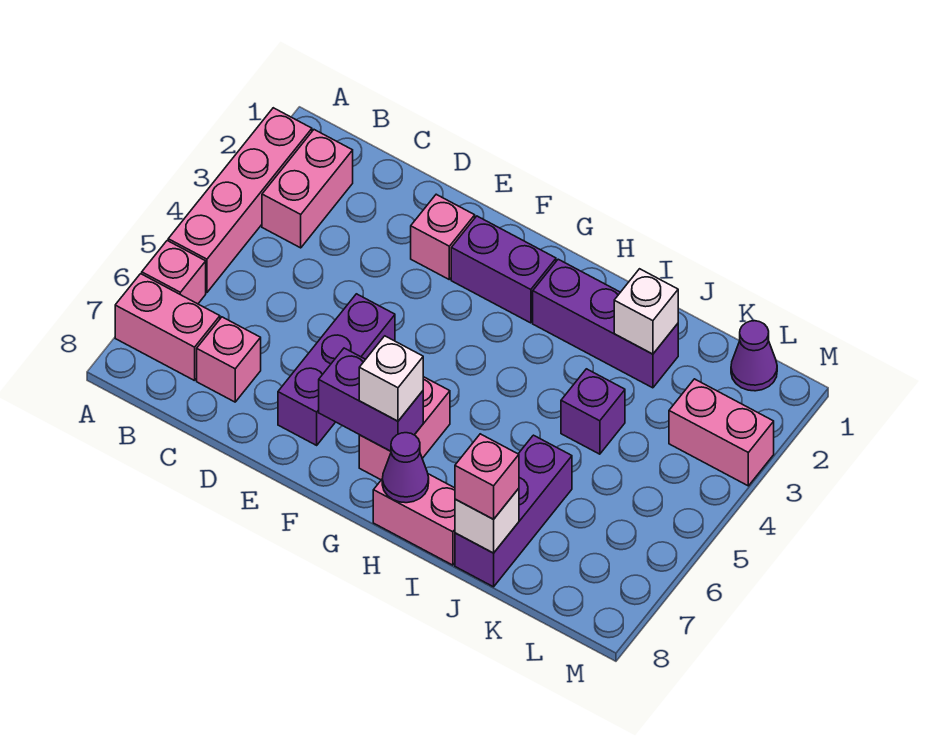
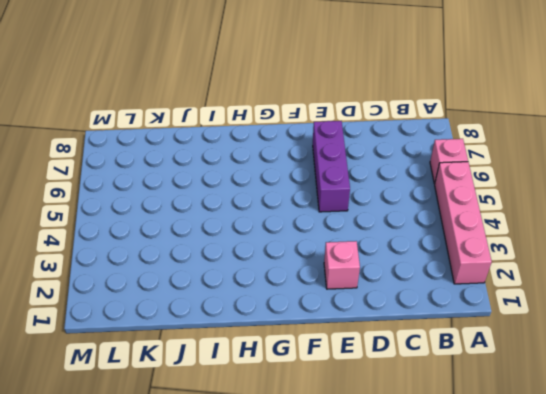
none -> pink brick A7:B7 level 1
none -> pink brick B2:B3 level 1
none -> pink brick C7 level 1

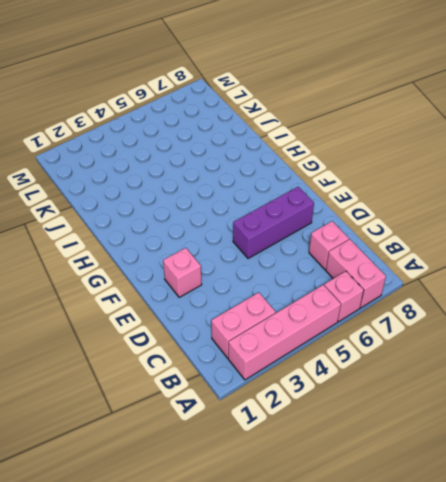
none -> purple brick F2:G2 level 1
none -> pink brick G6:G7 level 1
none -> purple brick H2:J2 level 1

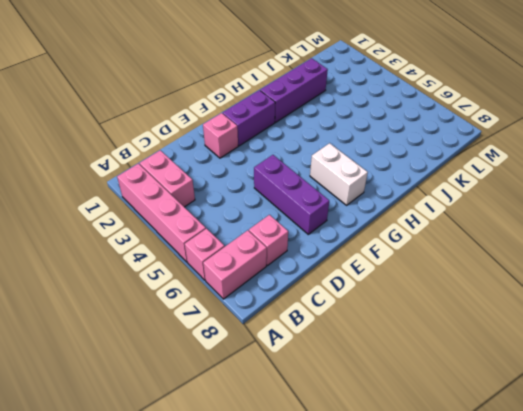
white brick G6:G7 level 1 -> pink brick G6:G7 level 1
none -> pink brick H8:I8 level 1
none -> purple brick J4 level 1
none -> purple brick J6:J8 level 1

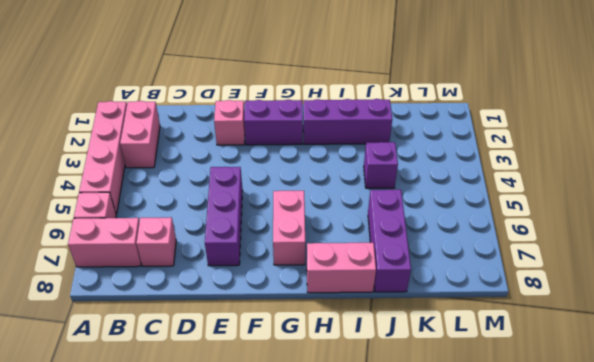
none -> purple cone L1 level 1
none -> pink brick L3:M3 level 1
none -> purple brick F7:G7 level 2

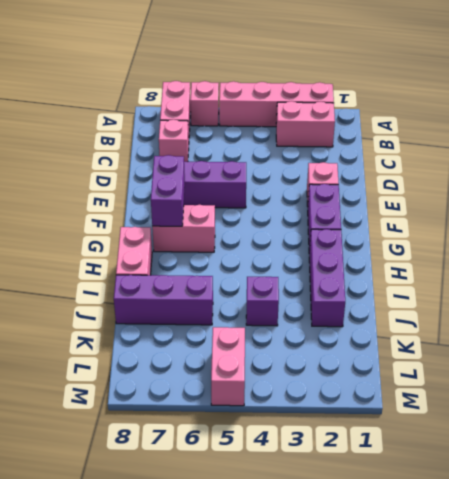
pink brick L5:M5 level 1 -> pink brick L3:M3 level 1
none -> purple cone L1 level 1
none -> purple cone H8 level 2
none -> white brick J2 level 2

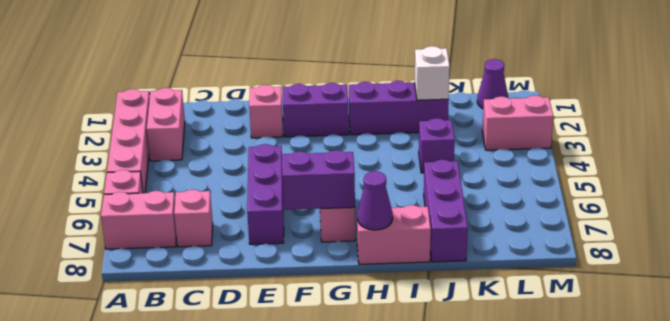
none -> white brick J8 level 2
none -> white brick G7 level 3
none -> pink brick J8 level 3

